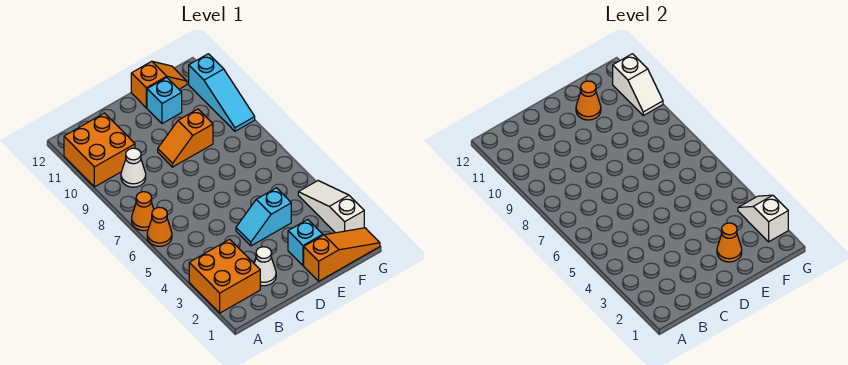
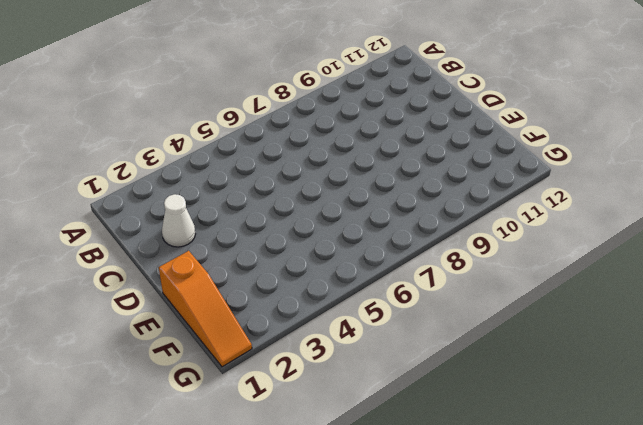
none -> orange brick A2:B3 level 1
none -> orange cone A6 level 1
none -> orange cone A7 level 1

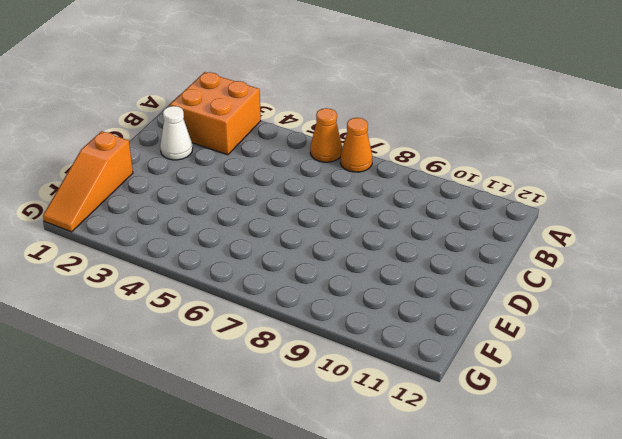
none -> orange brick A10:B11 level 1
none -> white cone B9 level 1
none -> cyan slope D4:E4 level 1 top E

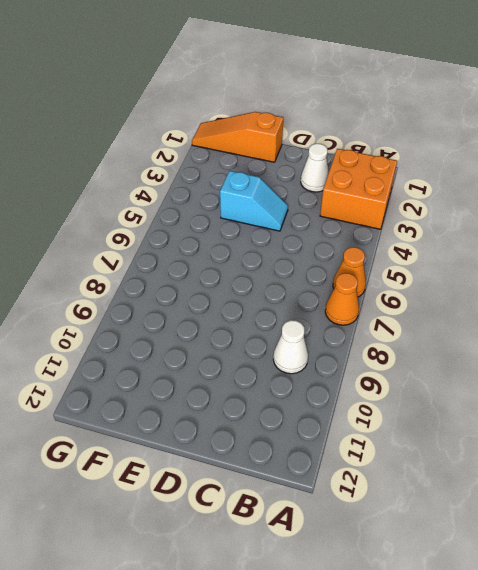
none -> orange brick A10:B11 level 1
none -> orange slope D9:E9 level 1 top E
none -> cyan brick E2 level 1

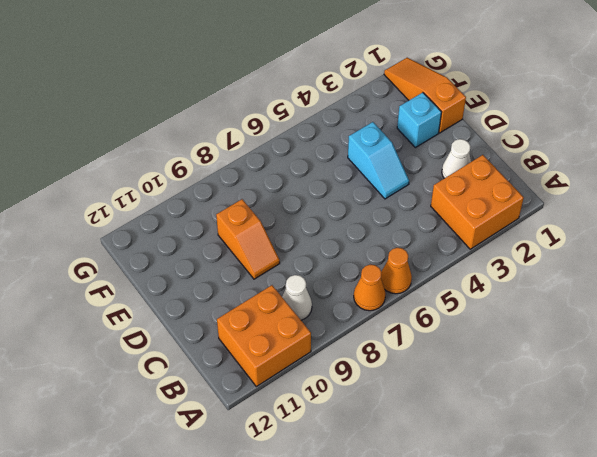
none -> cyan brick E11 level 1
none -> orange slope E12:F12 level 1 top E
none -> white slope G2:G4 level 1 top 2

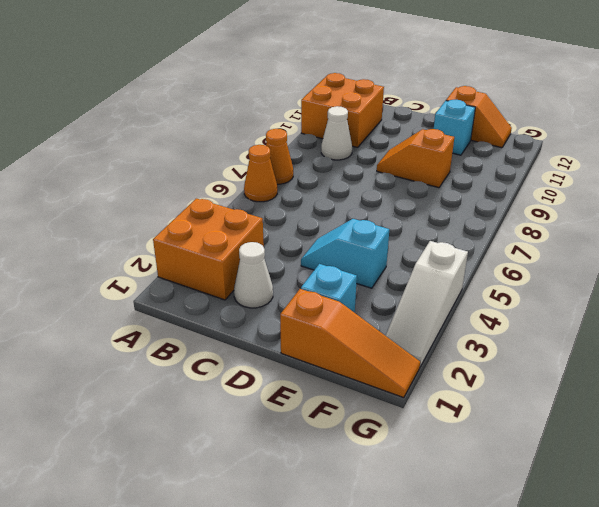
white slope G2:G4 level 1 top 4 -> white slope G2:G4 level 1 top 2
none -> cyan slope G9:G11 level 1 top 11
none -> orange cone E2 level 2
none -> orange cone E11 level 2

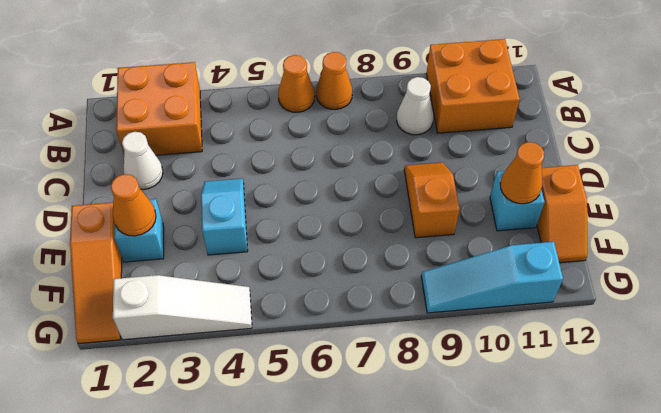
none -> white slope G2:G3 level 2 top 2
none -> white slope G10:G11 level 2 top 11

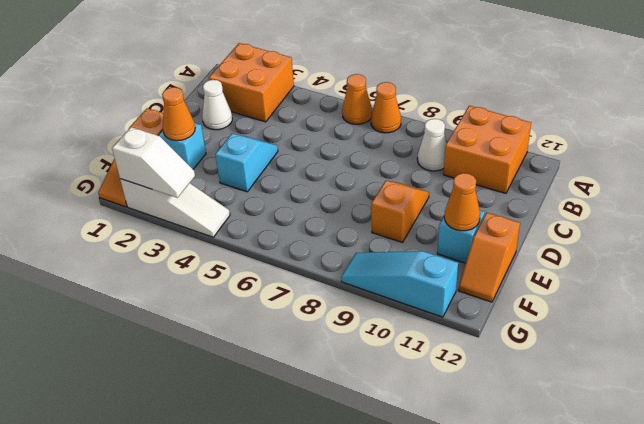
none -> white slope G10:G11 level 2 top 11

